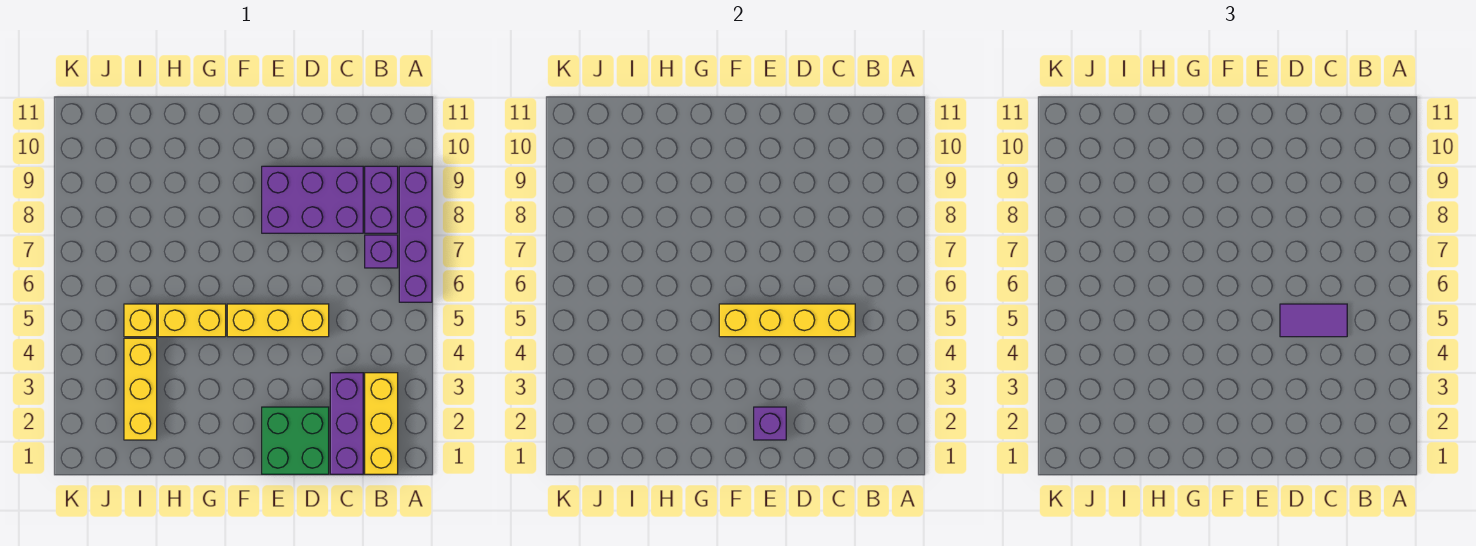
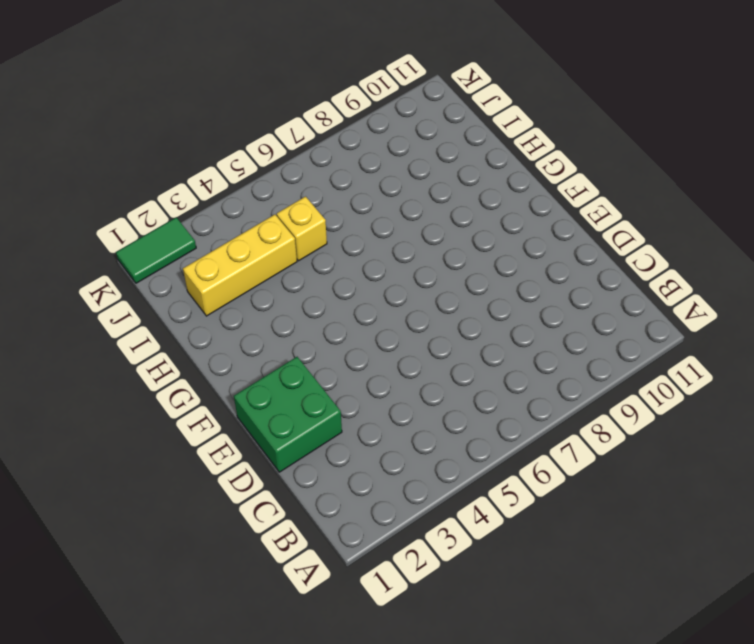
green tile K1:K2 level 1 -> none
none -> purple brick A6:A9 level 1
none -> yellow brick B1:B3 level 1
none -> purple brick B7 level 1

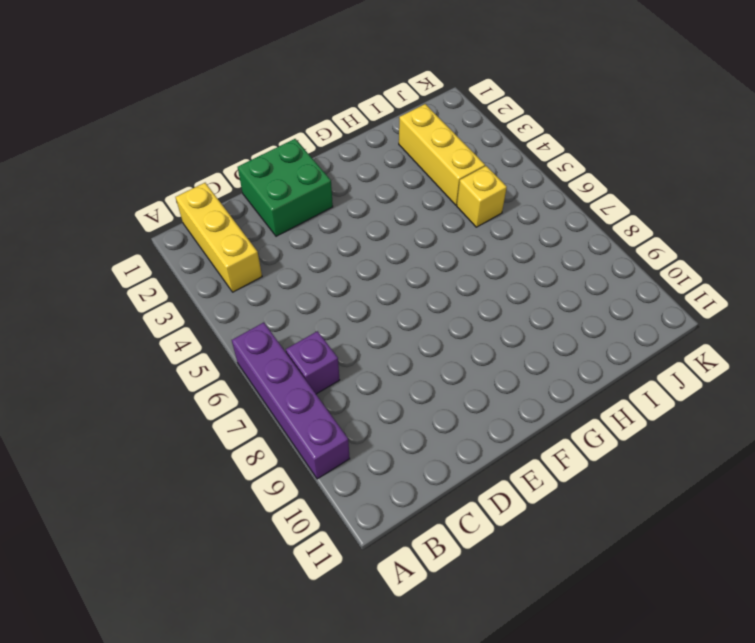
none -> purple brick B8:B9 level 1
none -> purple brick C1:C3 level 1
none -> purple brick C8:E9 level 1

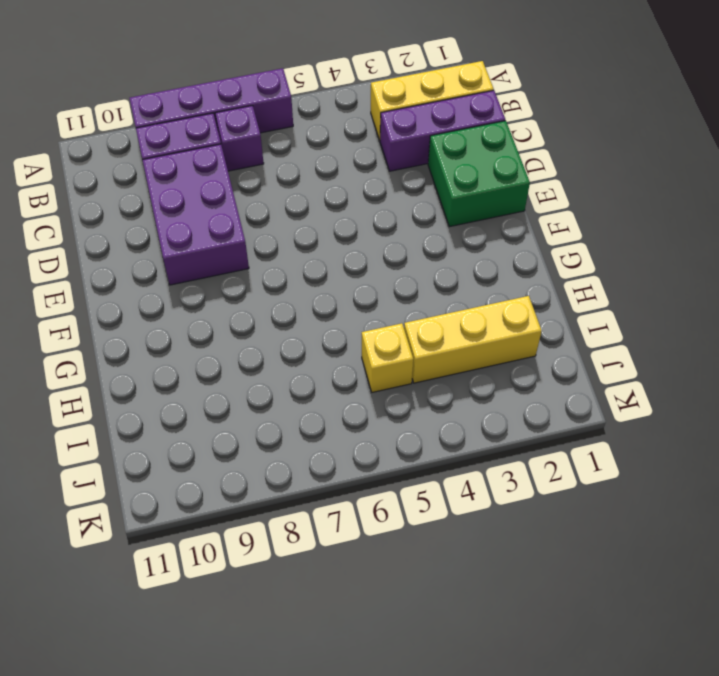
none -> yellow brick D5:F5 level 1
none -> yellow brick G5:H5 level 1
none -> yellow brick C5:F5 level 2

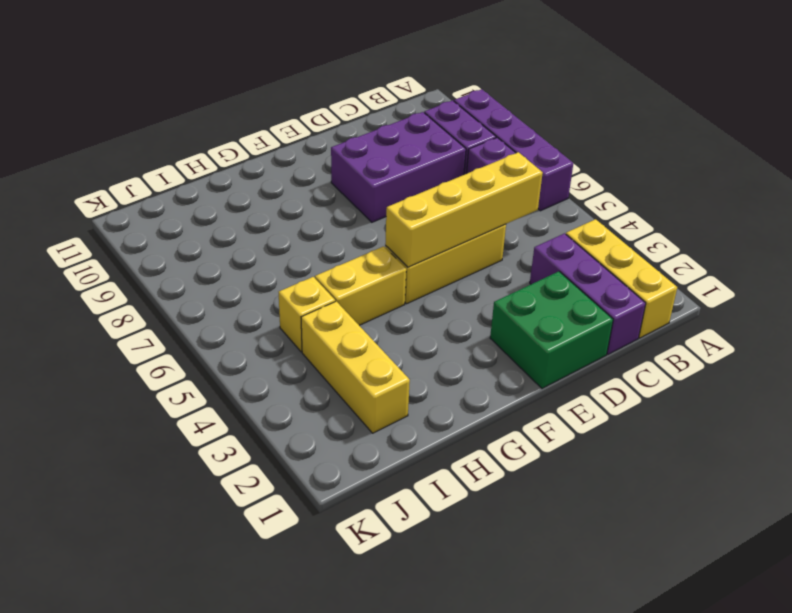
none -> purple brick E2 level 2
none -> purple tile C5:D5 level 3

